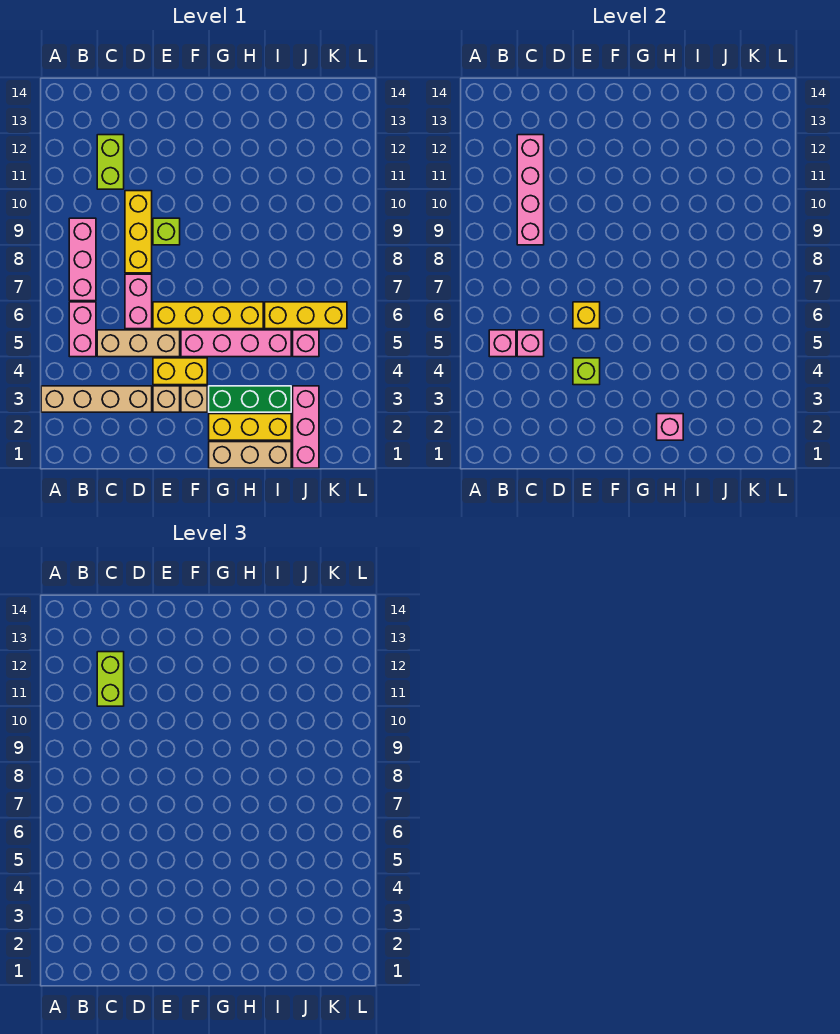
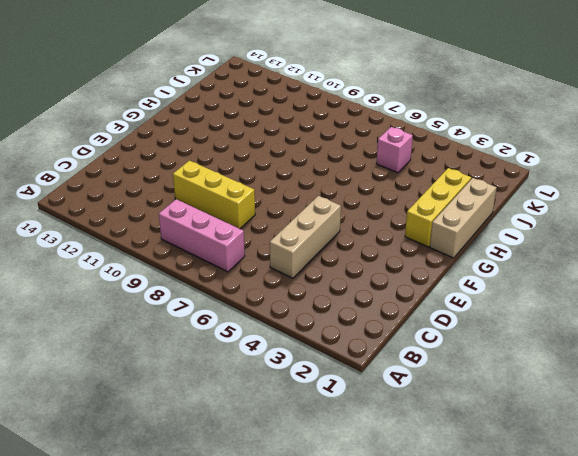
none -> tan brick A3:D3 level 1
none -> pink brick B5:B6 level 1
none -> lime brick C11:C12 level 1

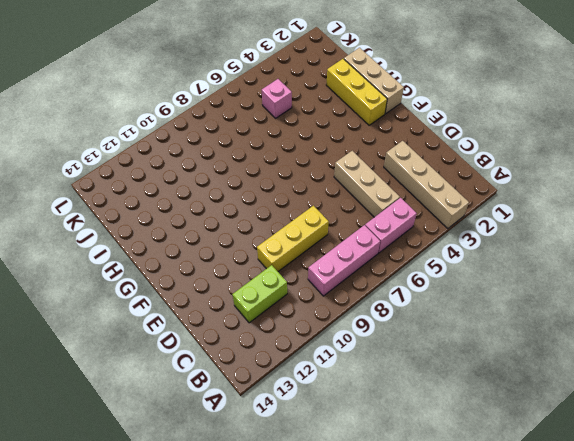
none -> pink brick D6:D7 level 1
none -> tan brick E3 level 1
none -> yellow brick E4:F4 level 1

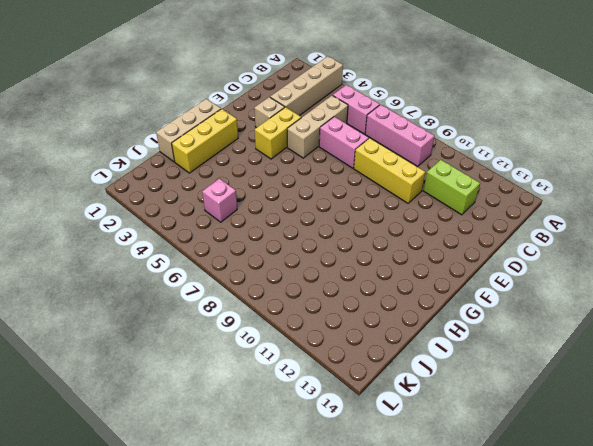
none -> yellow brick E6:H6 level 1
none -> lime brick E9 level 1
none -> tan brick F3 level 1

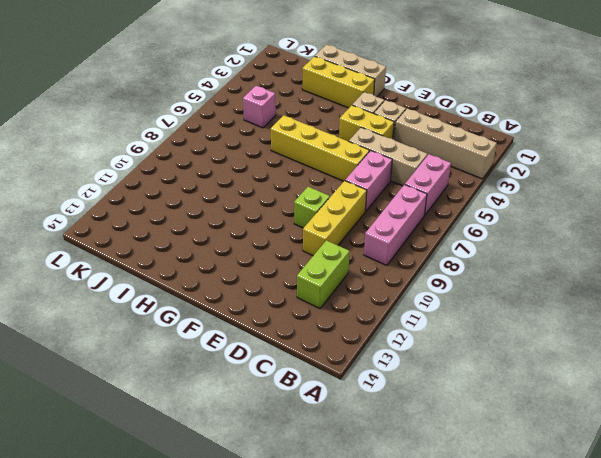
none -> pink brick F5:I5 level 1
none -> green brick G3:I3 level 1
none -> yellow brick I6:K6 level 1

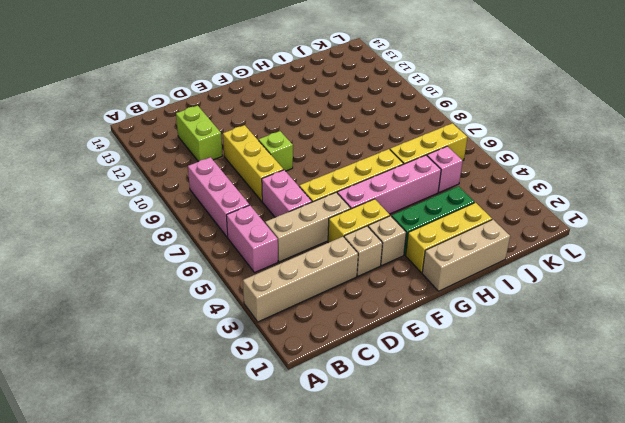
none -> pink brick J1:J3 level 1
none -> pink brick B5 level 2
none -> pink brick C5 level 2

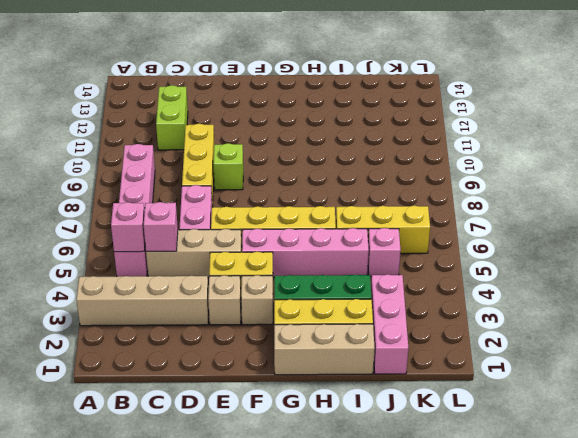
none -> pink brick C9:C12 level 2
none -> lime brick E4 level 2
none -> yellow brick E6 level 2

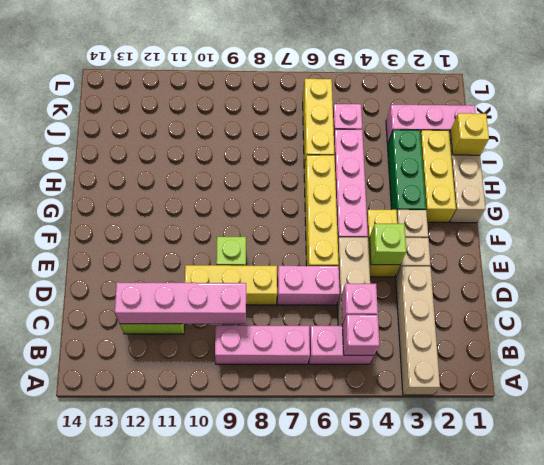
yellow brick I1 level 2 -> yellow brick E6 level 2
none -> pink brick H2 level 2
none -> lime brick C11:C12 level 3

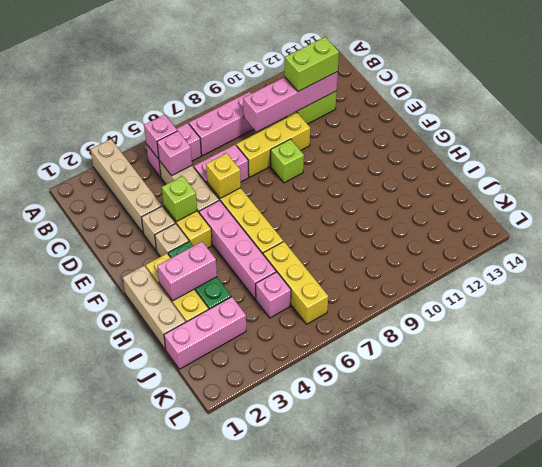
pink brick H2:H3 level 2 -> pink brick H2 level 2

